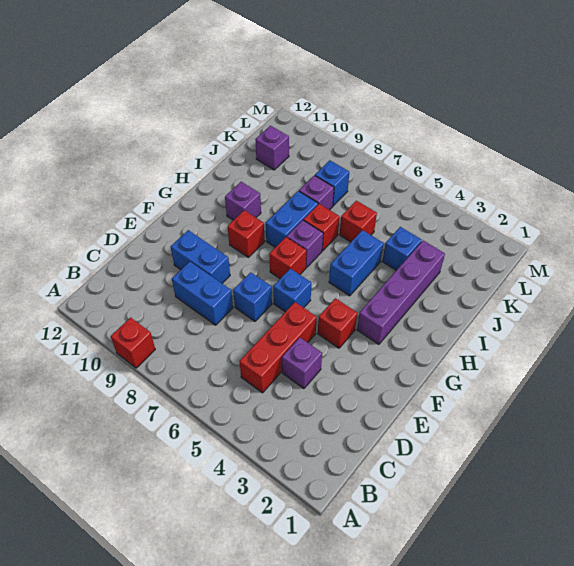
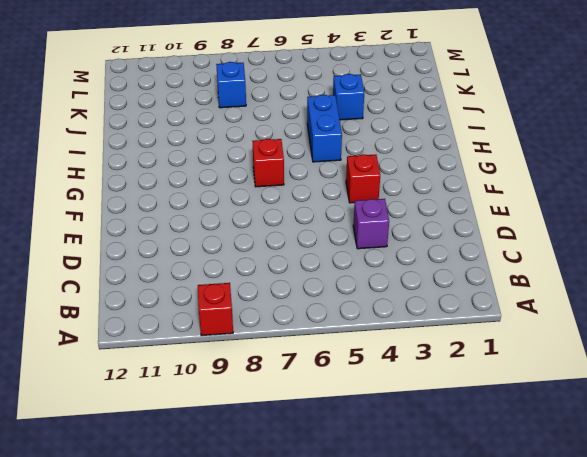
none -> red brick C5:E5 level 1
none -> blue brick D8:D9 level 1
none -> blue brick E7 level 1

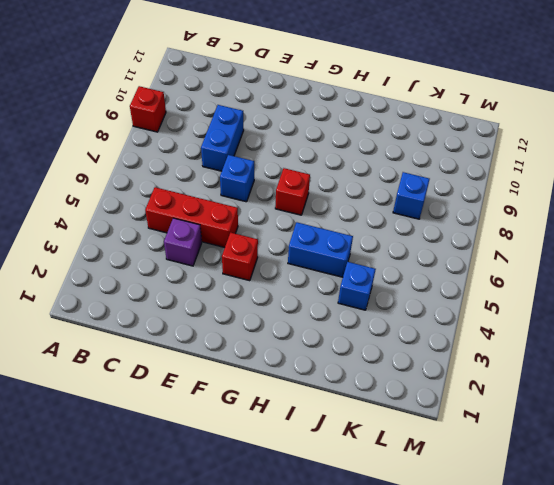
none -> blue brick E9:E10 level 1
none -> blue brick F6 level 1
none -> purple brick G3:J3 level 1

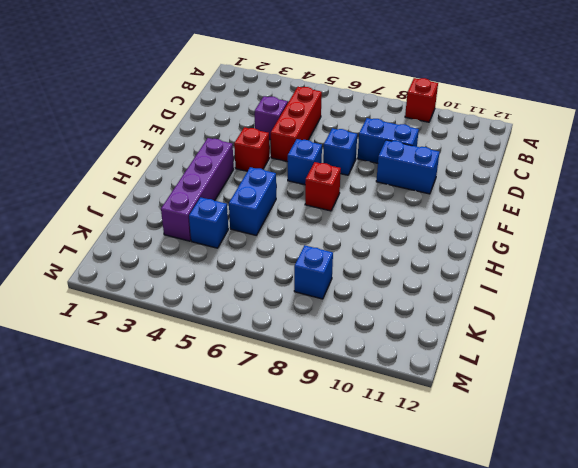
none -> red brick G9 level 1
none -> purple brick H7 level 1
none -> blue brick H8:I8 level 1

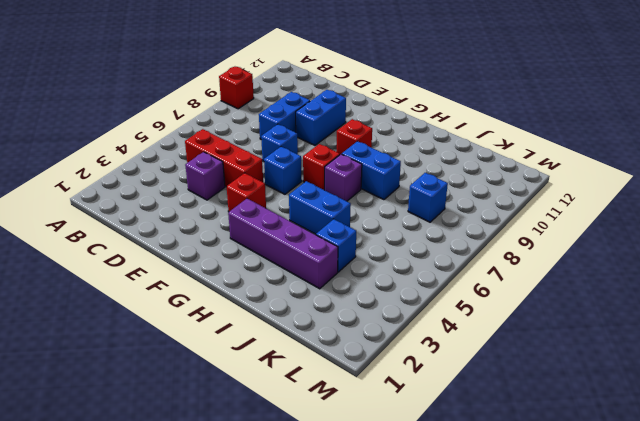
none -> purple brick H10 level 1
none -> red brick I7 level 1
none -> red brick J6 level 1

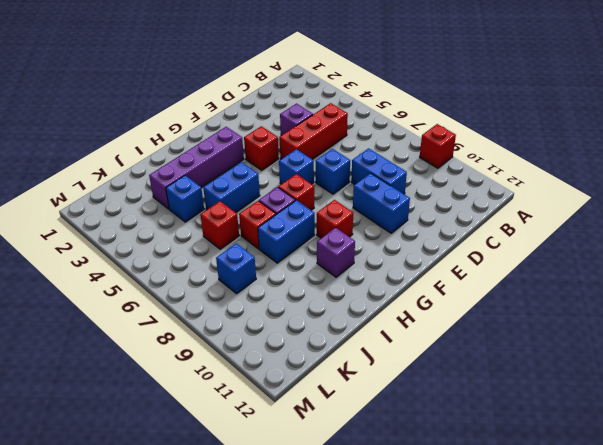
none -> purple brick J8 level 1
none -> purple brick K11 level 1

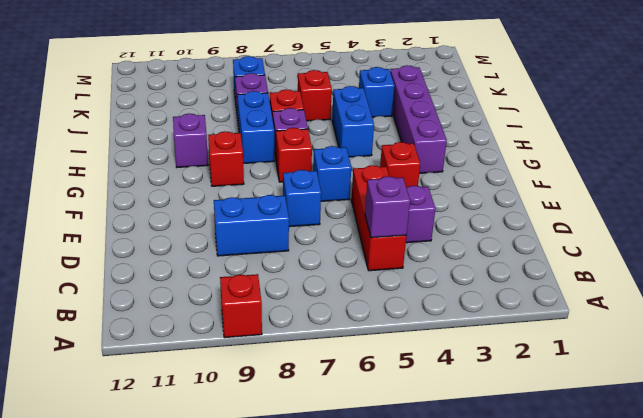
purple brick C5 level 2 -> purple brick K11 level 1
none -> blue brick E9:E10 level 1

